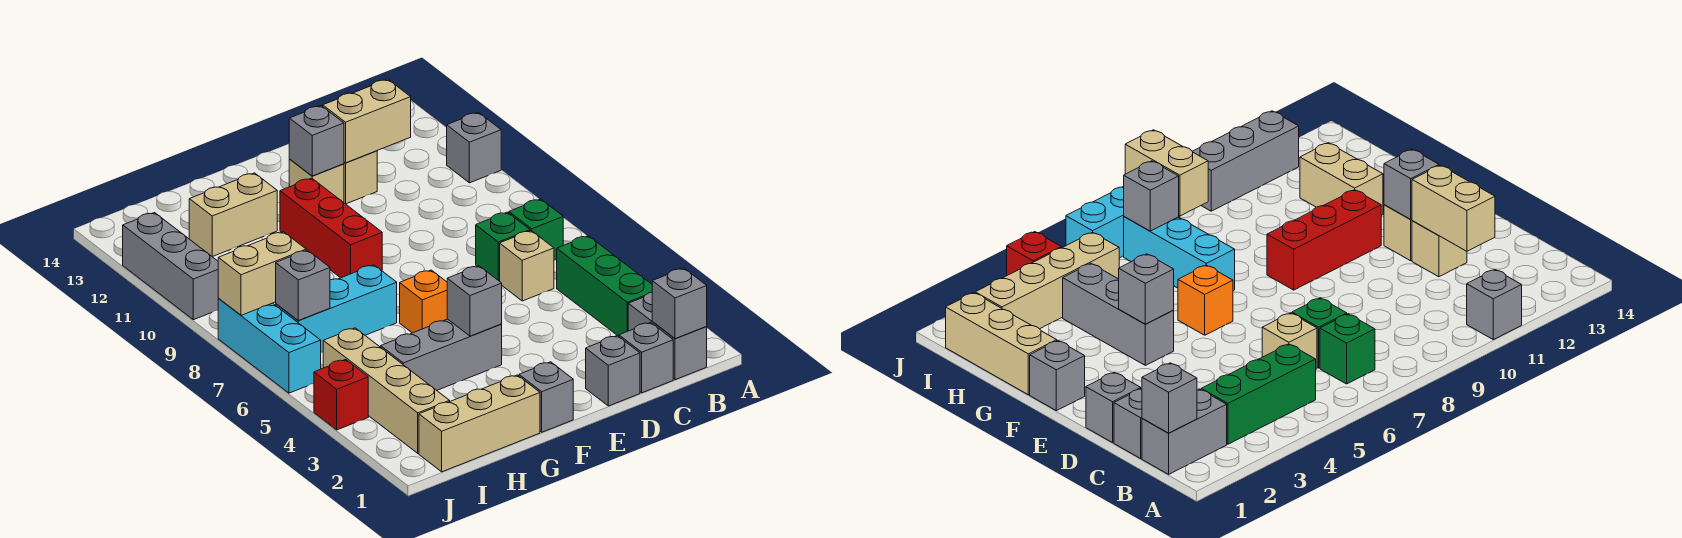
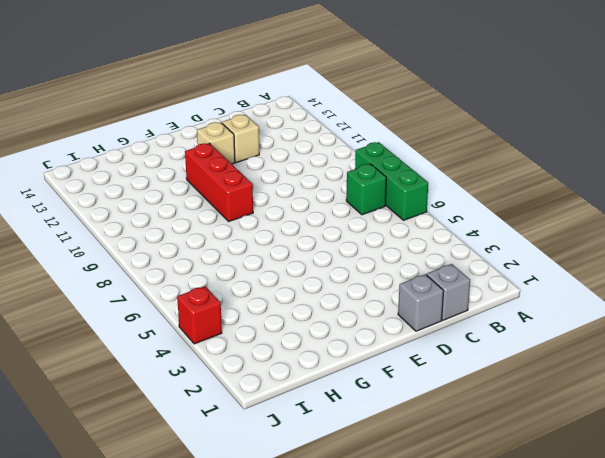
green brick A6:A8 level 1 -> green brick B3:B5 level 1
none -> grey brick A11 level 1
none -> grey brick B1:B2 level 1
none -> tan brick C6 level 1

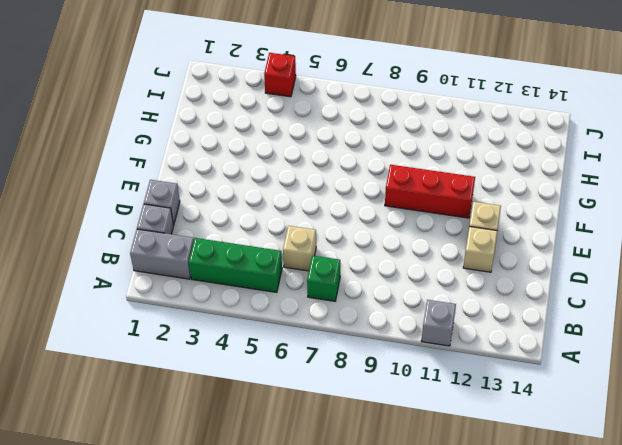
none -> green brick C7 level 1
none -> grey brick F1 level 1
none -> grey brick F4:H4 level 1

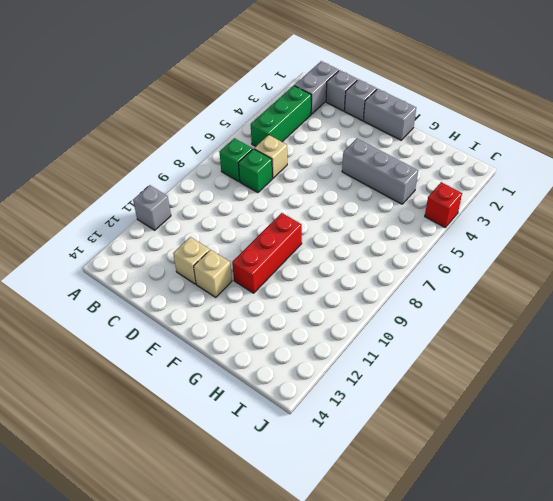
grey brick E1:F1 level 1 -> grey brick F1 level 1
none -> orange brick F6 level 1
none -> tan brick G1:I1 level 1
none -> cyan brick G7:I7 level 1

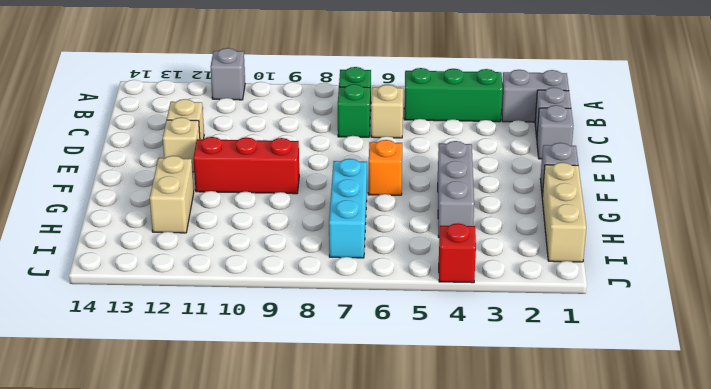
none -> tan brick I2:I5 level 1
none -> cyan brick J6:J8 level 1
none -> grey brick J10:J12 level 1

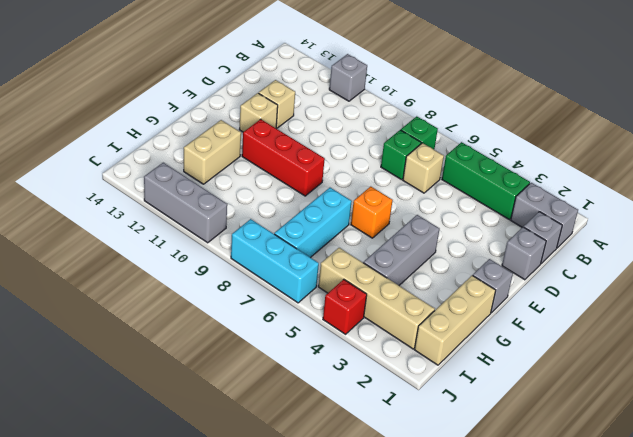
none -> grey brick B1 level 2
none -> tan brick C12:D12 level 2
none -> grey brick E12 level 2

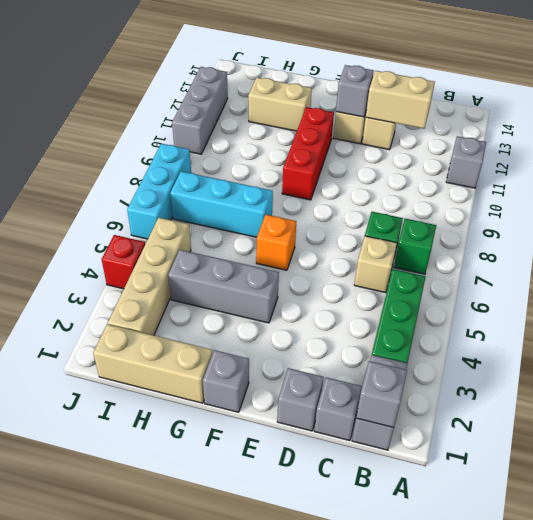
none -> grey brick F4 level 2
none -> grey brick I7 level 2
none -> tan brick I8:J8 level 2

